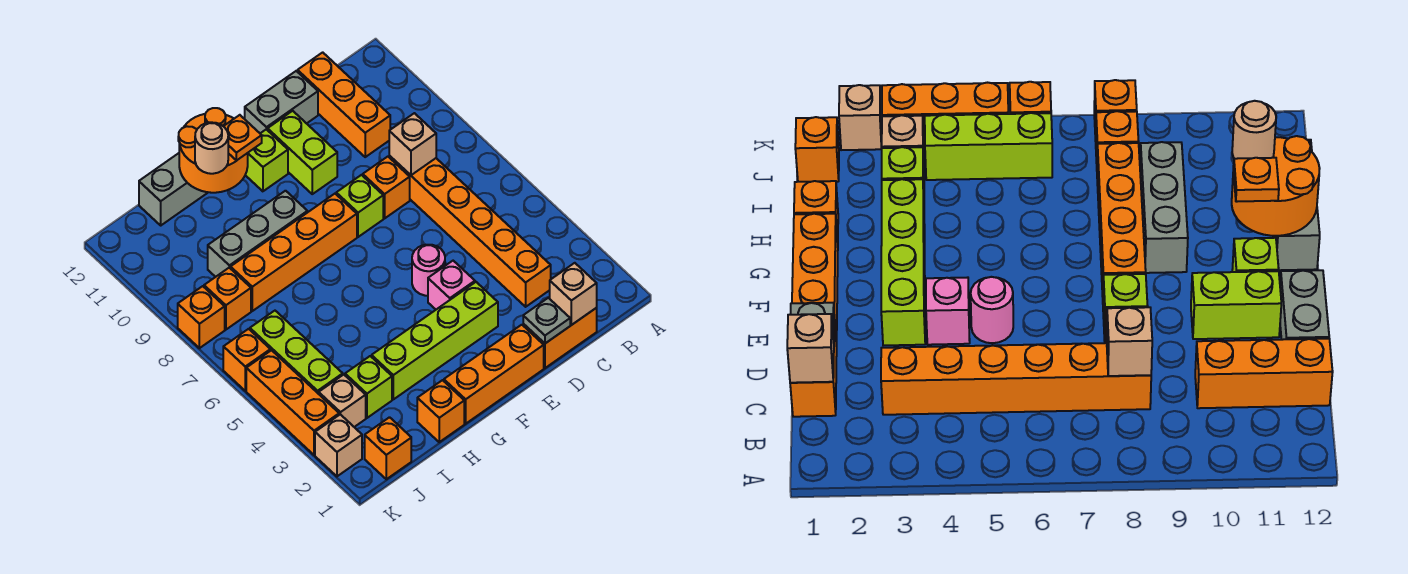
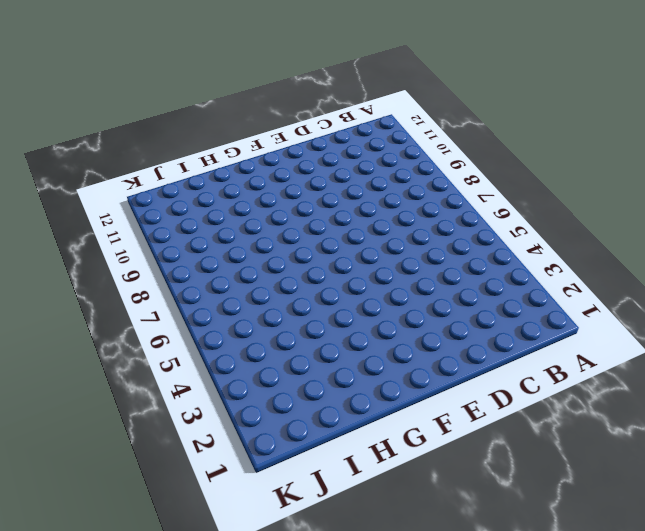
none -> orange brick C1:D1 level 1
none -> orange brick C3:C8 level 1
none -> orange brick C10:C12 level 1
none -> orange brick D8 level 1

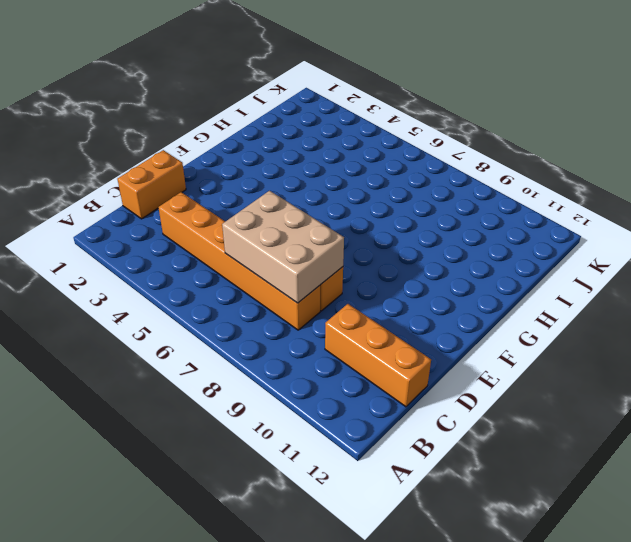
tan brick C6:D8 level 2 -> tan brick C8 level 2
none -> grey brick D12:E12 level 1
none -> orange brick E1:G1 level 1
none -> lime brick E3:H3 level 1
none -> pink brick E4 level 1

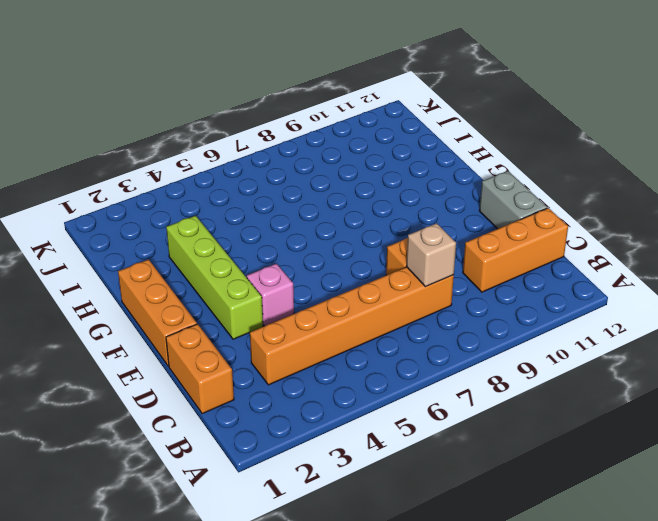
none -> pink round brick E5 level 1
none -> lime brick E8 level 1
none -> lime brick E10:E11 level 1
none -> orange brick F8:I8 level 1

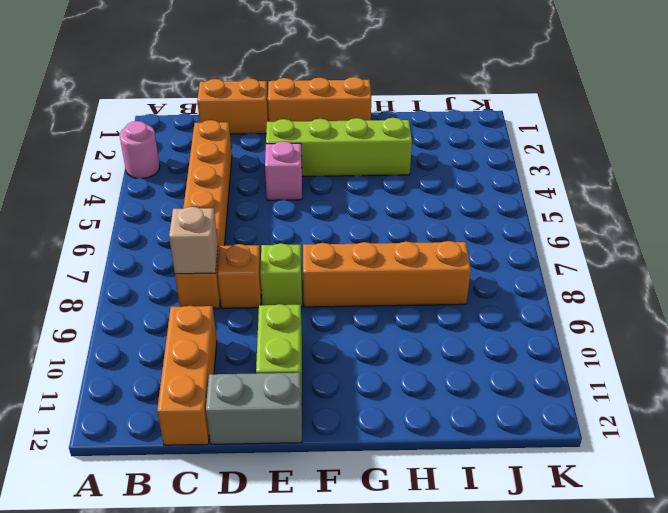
pink round brick A3 level 1 -> pink round brick E5 level 1
none -> lime brick F11 level 1
none -> grey brick G9:I9 level 1
none -> grey brick G12:I12 level 1
none -> orange brick H1 level 1

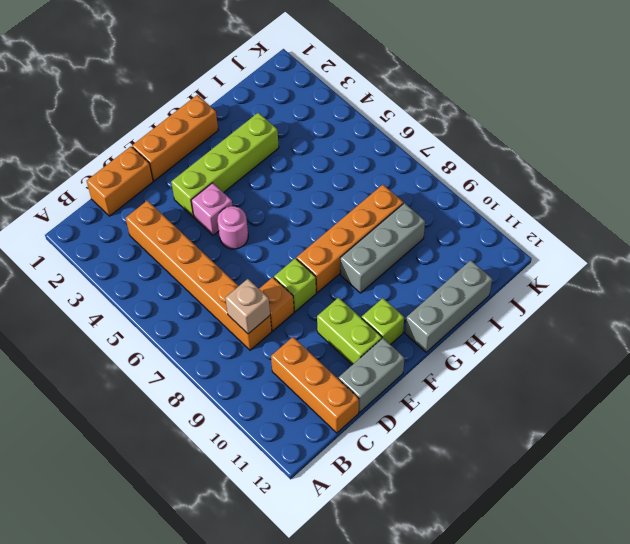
none -> orange brick H1 level 1
none -> lime brick I3 level 1
none -> orange brick J1 level 1
none -> tan brick J3 level 1

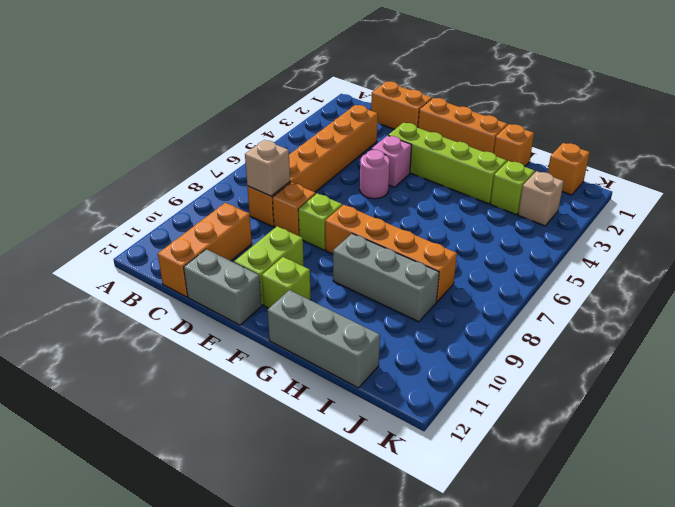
none -> lime brick J4:J6 level 1
none -> orange brick J8 level 1
none -> tan brick K2 level 1
none -> orange brick K3:K5 level 1

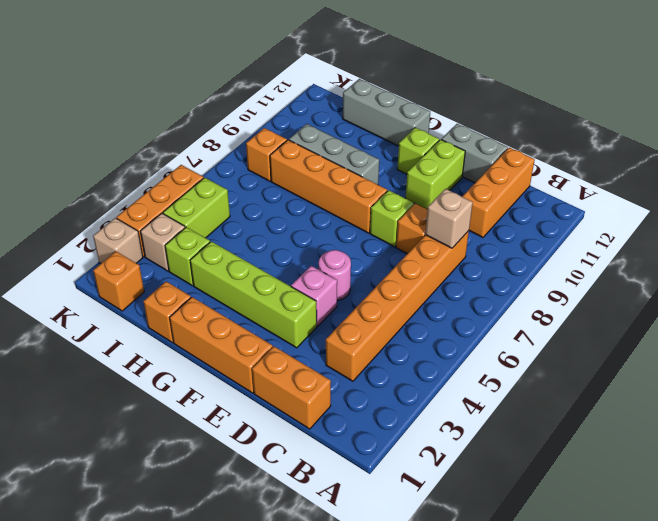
lime brick J4:J5 level 1 -> lime brick J4:J6 level 1
none -> orange brick K6 level 1
none -> orange brick K8 level 1
none -> tan brick C1 level 2
none -> grey plate D1 level 2

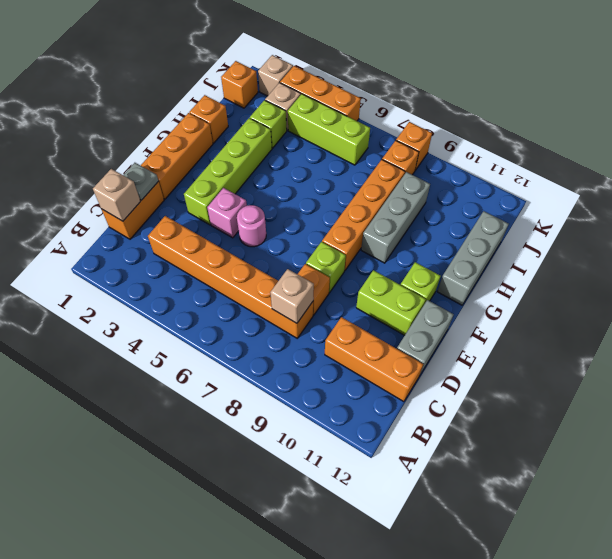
none -> orange brick K6 level 1
none -> orange round brick G11:H12 level 2
none -> orange plate G11 level 3
none -> tan round brick H11 level 3

